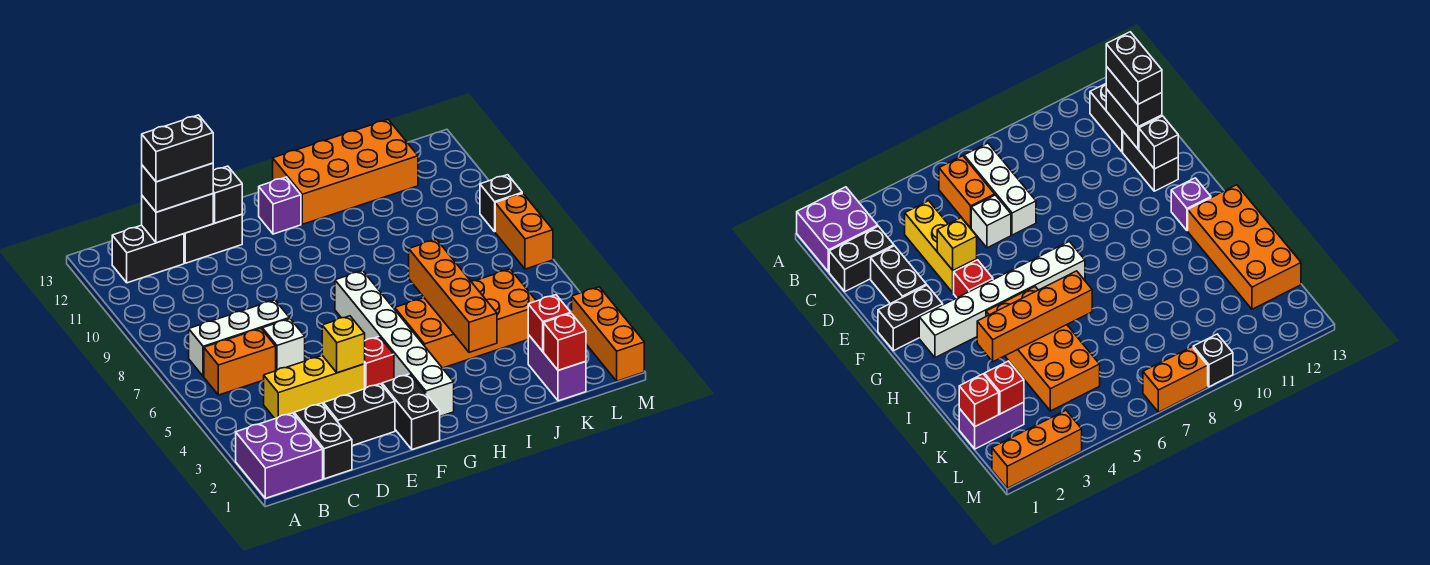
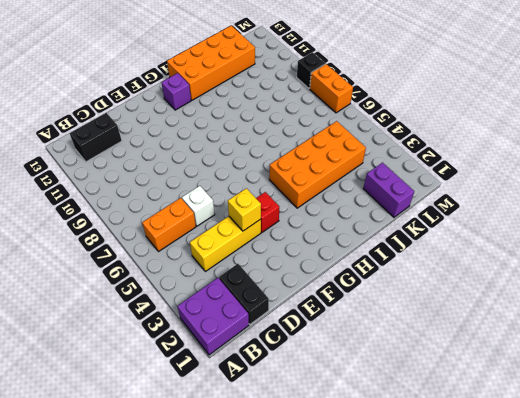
none -> white brick B7:D7 level 1
none -> black brick D2:E2 level 1
none -> black brick D12:E12 level 1

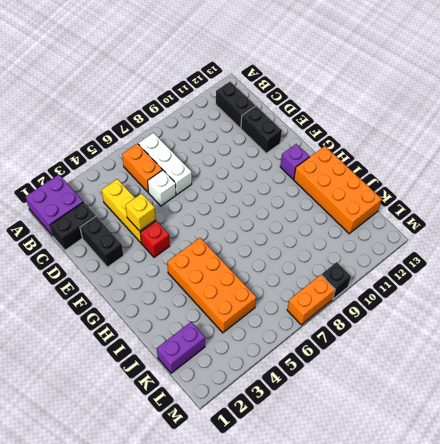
none -> black brick F1:F2 level 1
none -> white brick G2:G7 level 1
none -> orange brick M1:M3 level 1

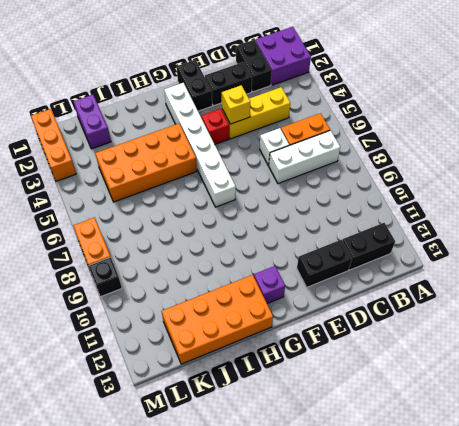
none -> black brick C12:D12 level 2
none -> black brick E12 level 2
none -> orange brick I3:I6 level 2

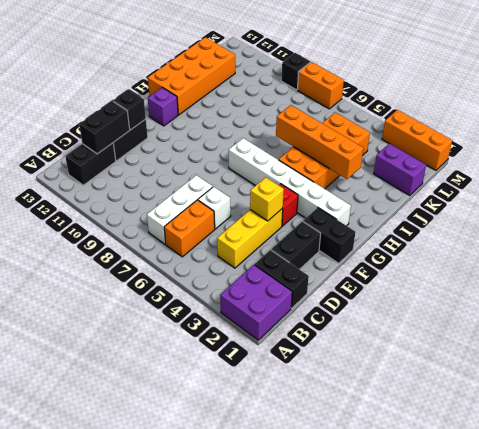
none -> red brick K1 level 2
none -> red brick K2 level 2
none -> black brick C12:D12 level 3

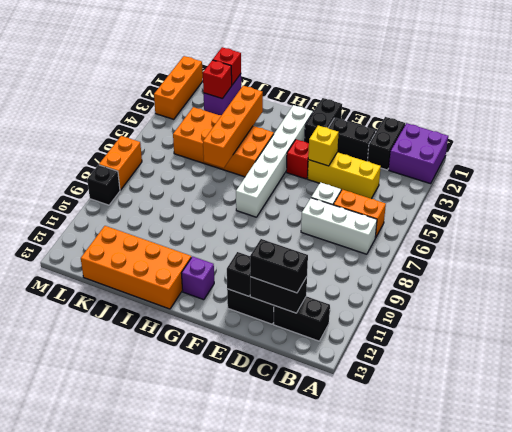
none -> black brick C12:D12 level 4

